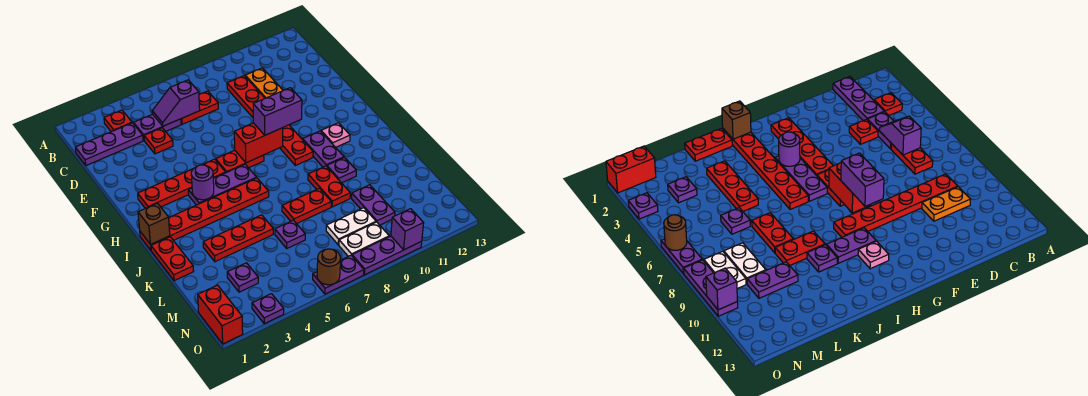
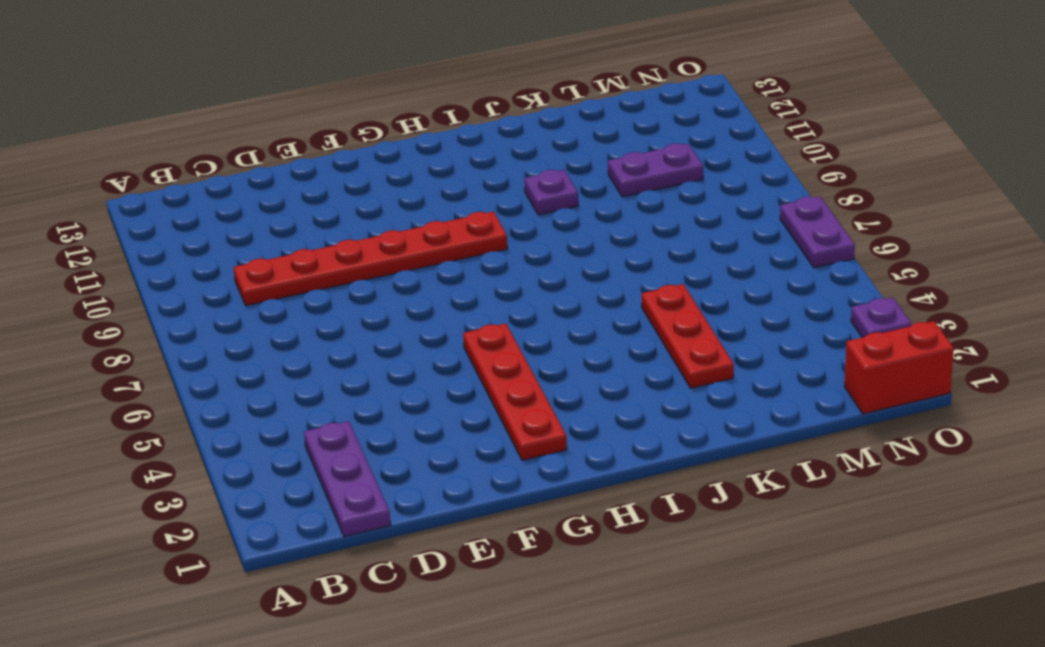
none -> red plate B3 level 1
none -> purple plate C4:C5 level 1
none -> red plate C6:C7 level 1
none -> orange plate C10:D10 level 1

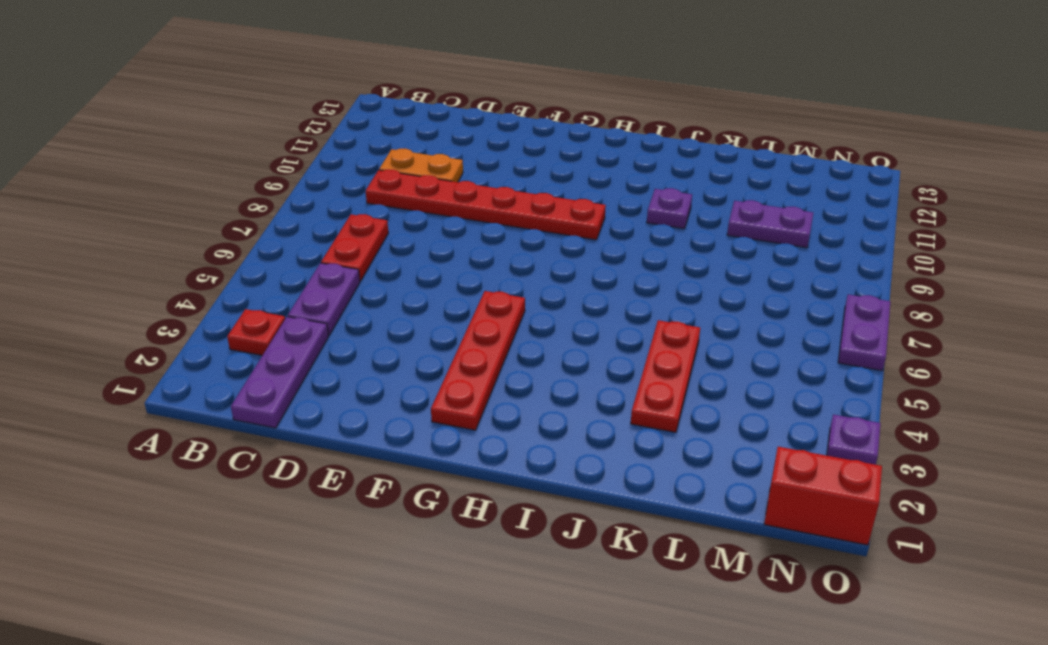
none -> red plate D4 level 1
none -> red plate G6:G7 level 1
none -> purple plate H4:H6 level 1
none -> purple plate H10:I10 level 1

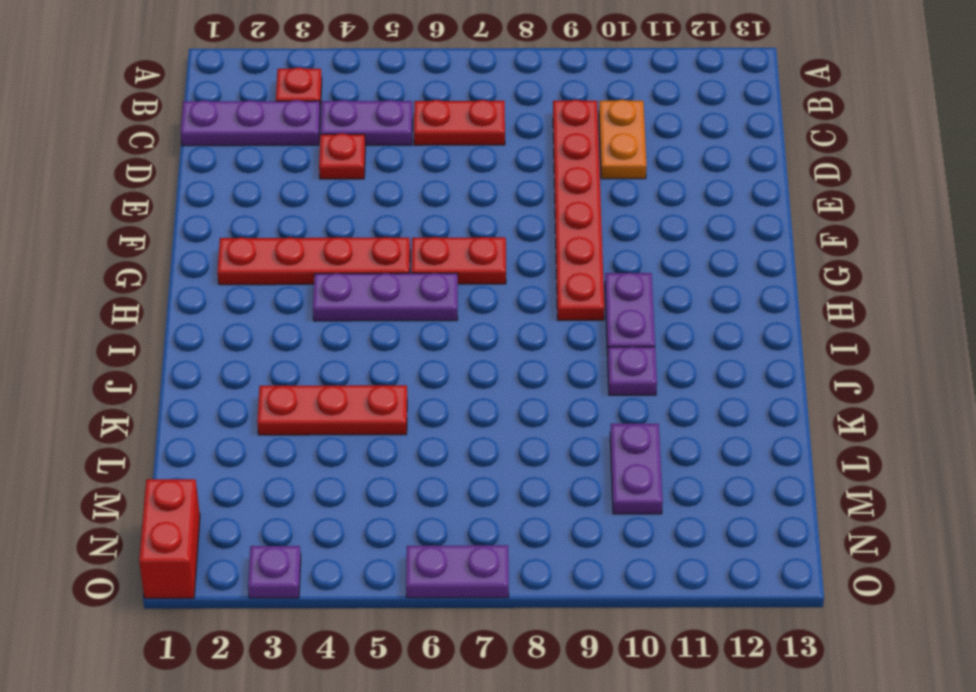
none -> pink plate H11 level 1
none -> red plate I1:I6 level 1
none -> red plate J1:K1 level 1
none -> red plate J9:K9 level 1

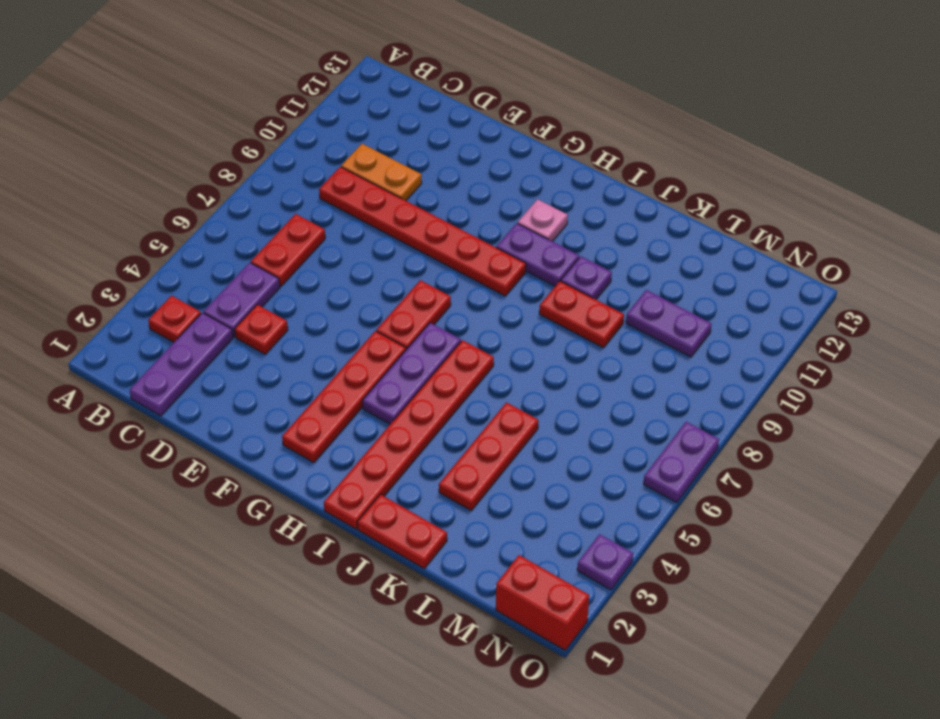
none -> red plate K7:K8 level 1
none -> purple plate L6 level 1
none -> purple plate M3 level 1
none -> white plate M8:M9 level 1

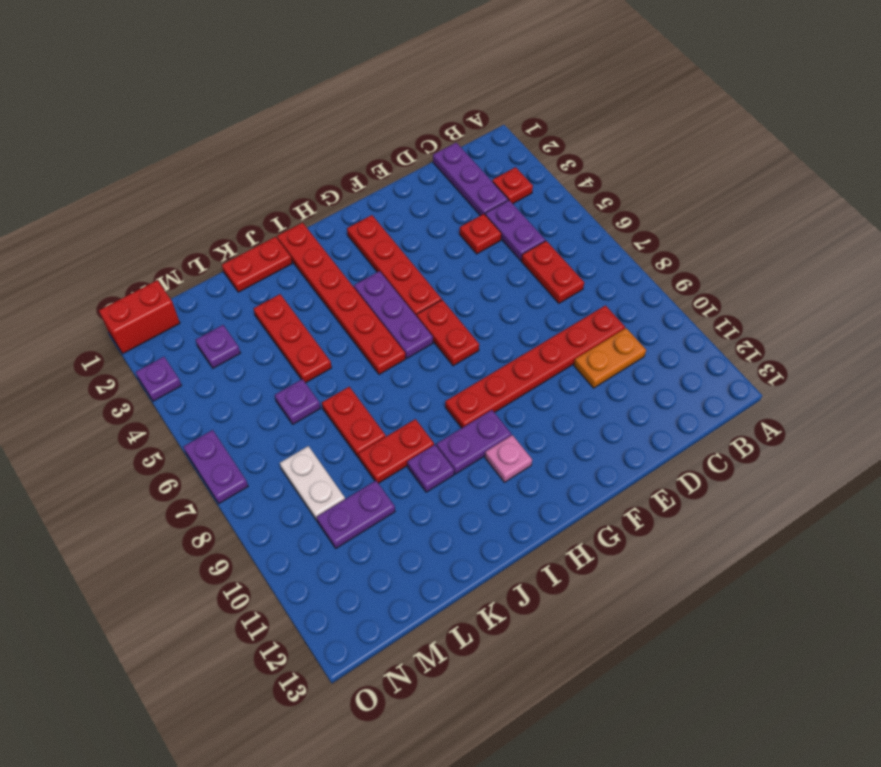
none -> white plate N8:N9 level 1
none -> purple plate O8:O10 level 1
none -> purple slope C5:C6 level 2 top 6
none -> red brick G7:G8 level 2

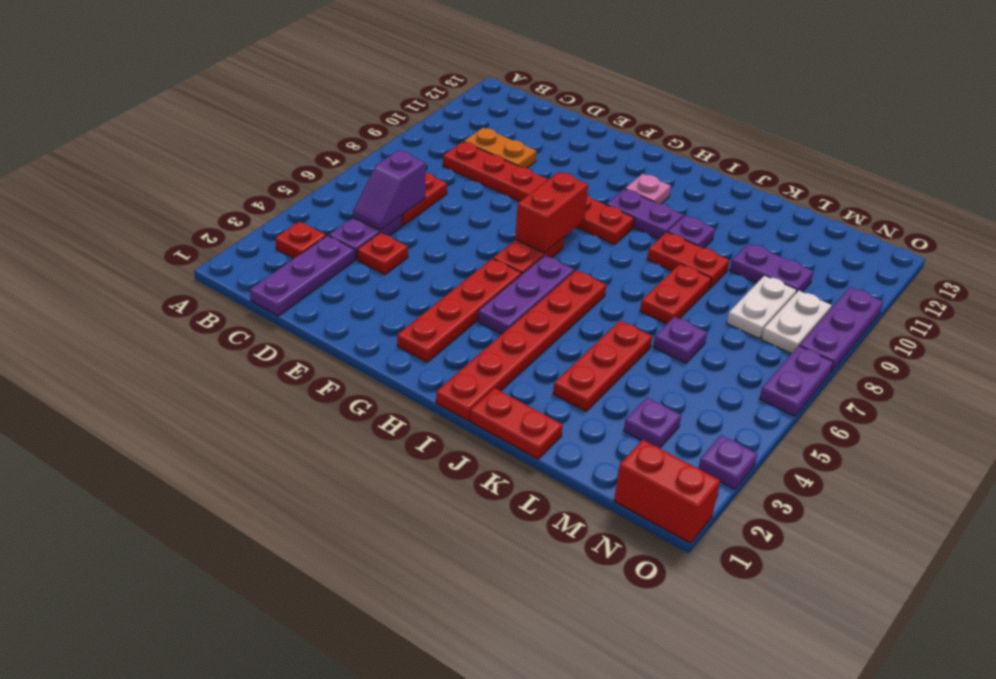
none -> purple round brick H4 level 2
none -> brown brick I1 level 2
none -> brown round brick O6 level 2
none -> purple brick O10 level 2

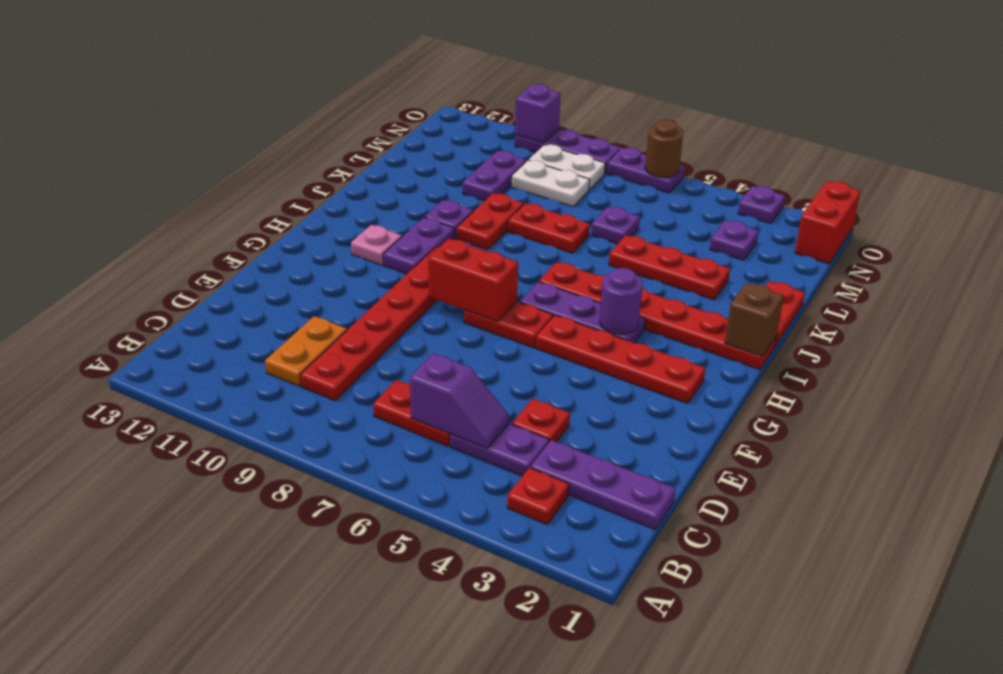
none -> purple brick G8:G9 level 3

